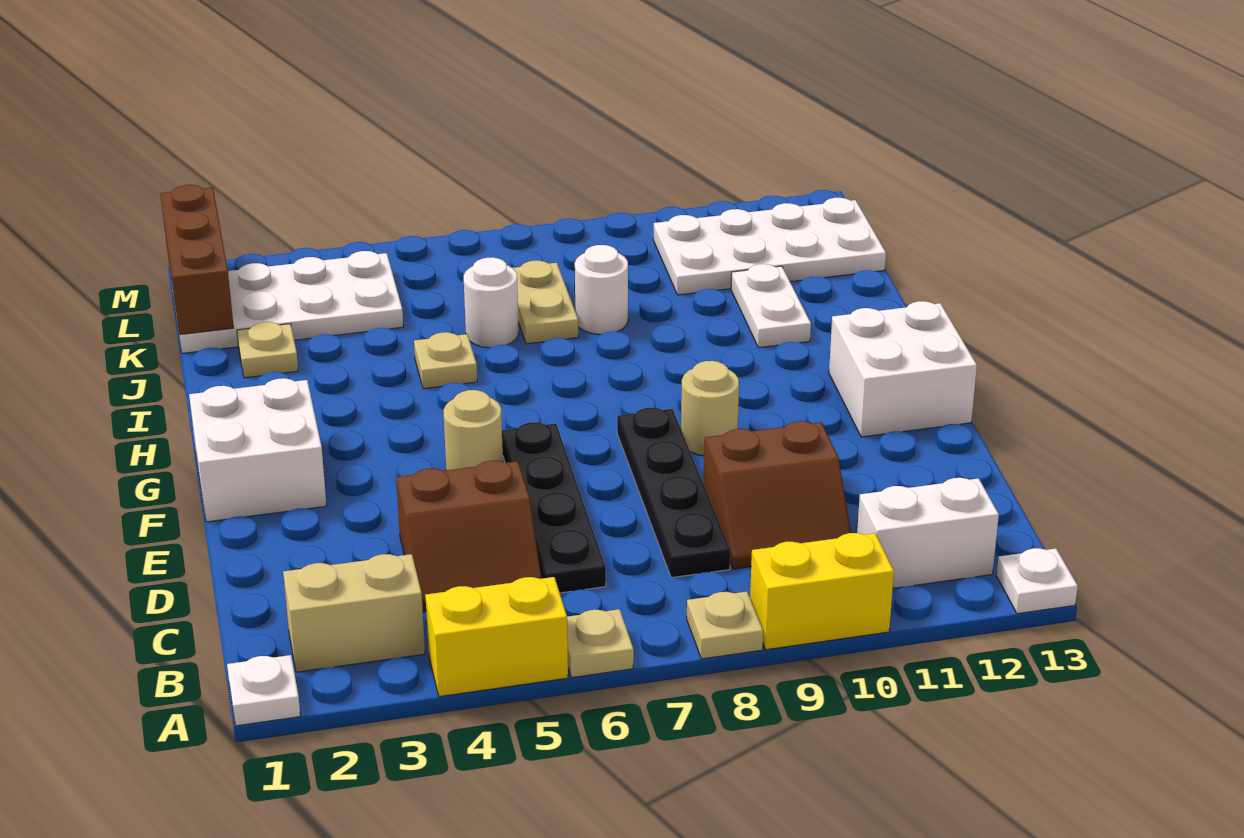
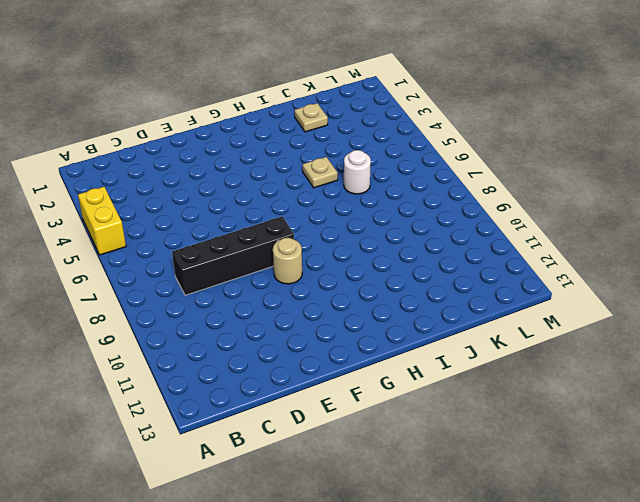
black brick C8:F8 level 1 -> black plate C8:F8 level 1
none -> white plate A1 level 1
none -> tan plate A6 level 1
none -> tan plate A8 level 1

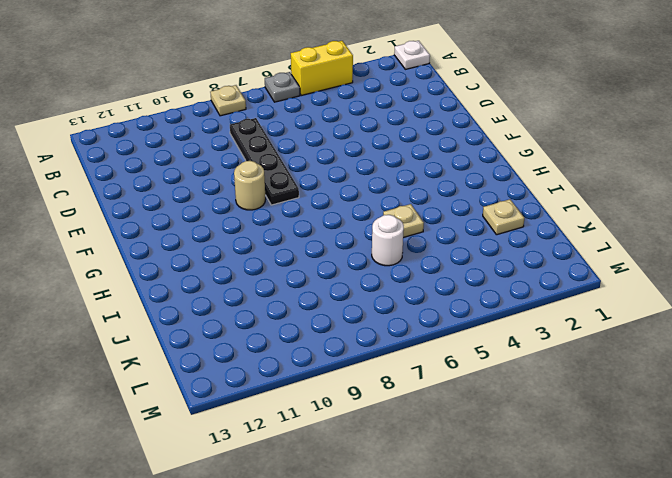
grey plate A6 level 1 -> tan plate A6 level 1
none -> yellow brick A9:A10 level 1
none -> white plate A13 level 1
none -> tan brick B2:B3 level 1

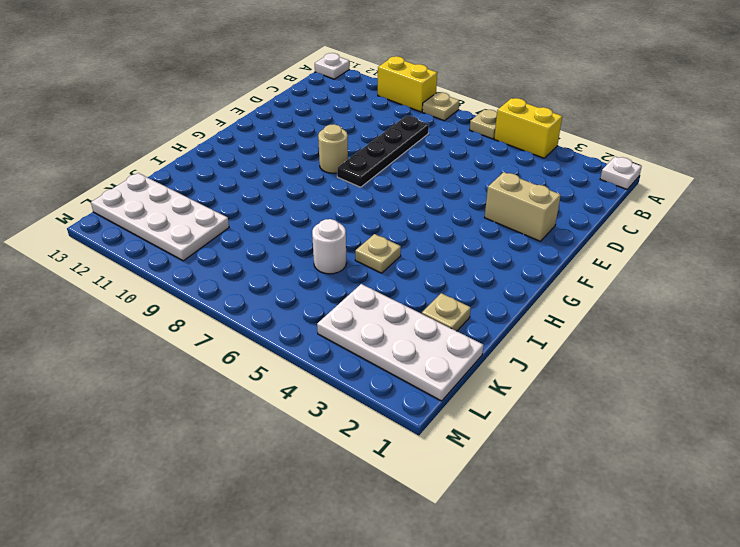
tan brick E2:E3 level 1 -> tan brick B2:B3 level 1
none -> white brick B11:B12 level 1
none -> brown slope C4:D5 level 1 top D
none -> black plate C6:F6 level 1

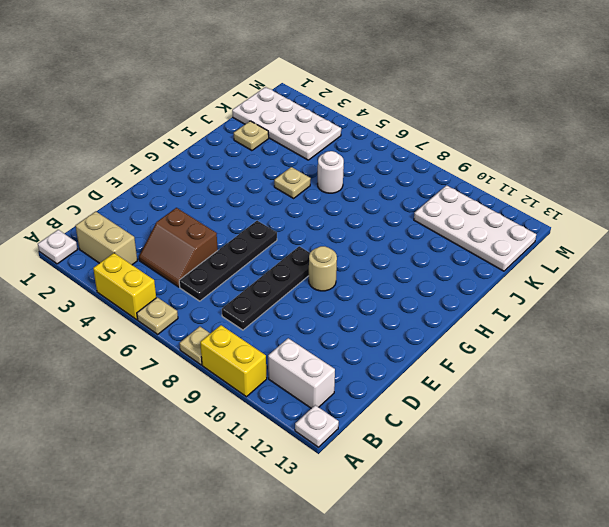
none -> brown slope C9:D10 level 1 top D
none -> white brick F1:G2 level 1
none -> tan round brick F5 level 1

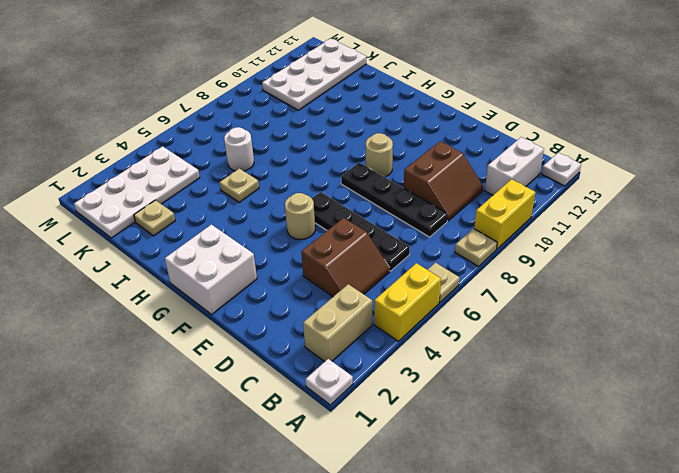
none -> white brick F12:G13 level 1
none -> white plate I11:J11 level 1
none -> tan plate J7:K7 level 1

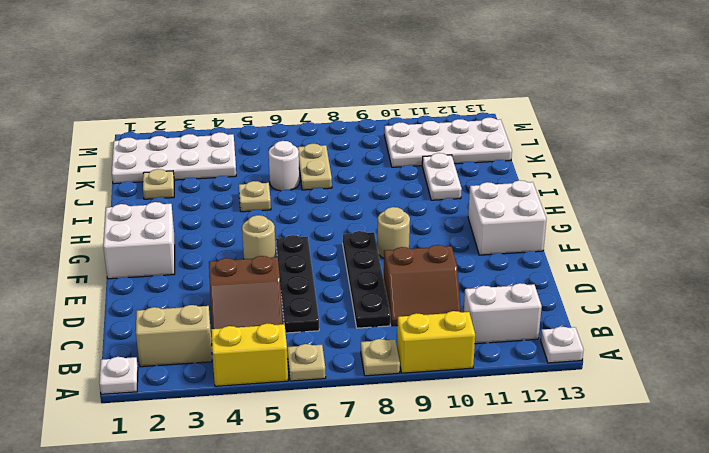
none -> white round brick J8 level 1
none -> brown brick K1:M1 level 2

